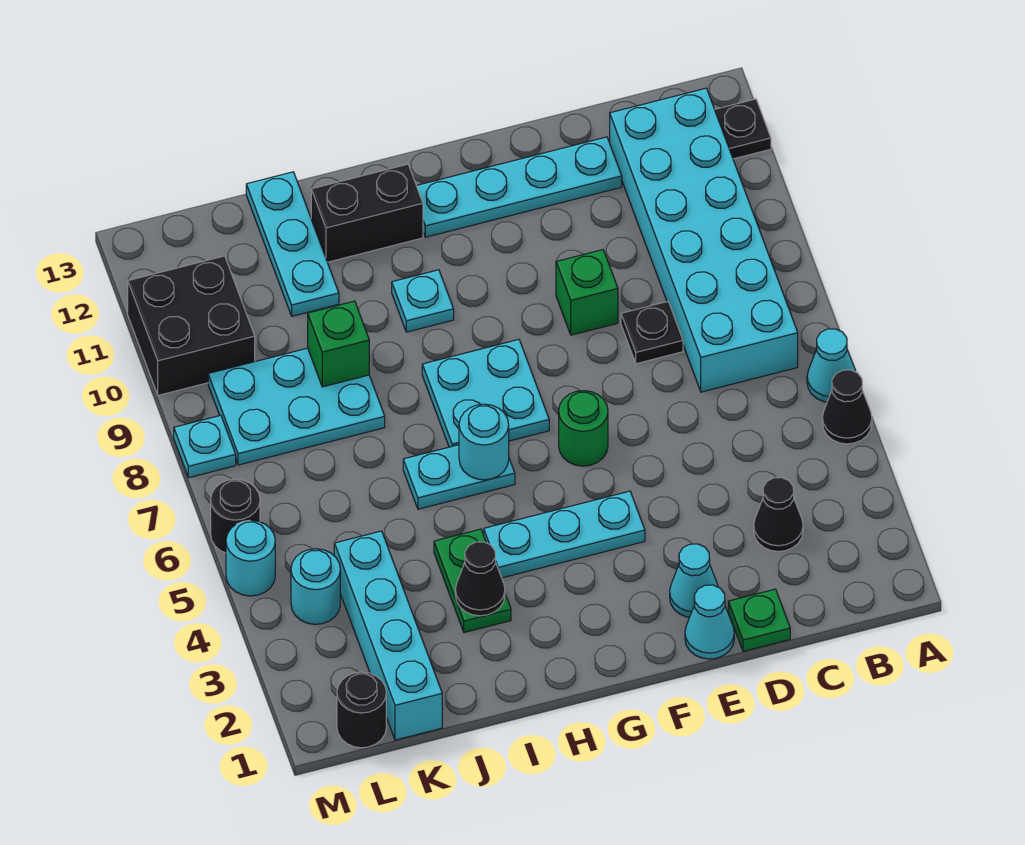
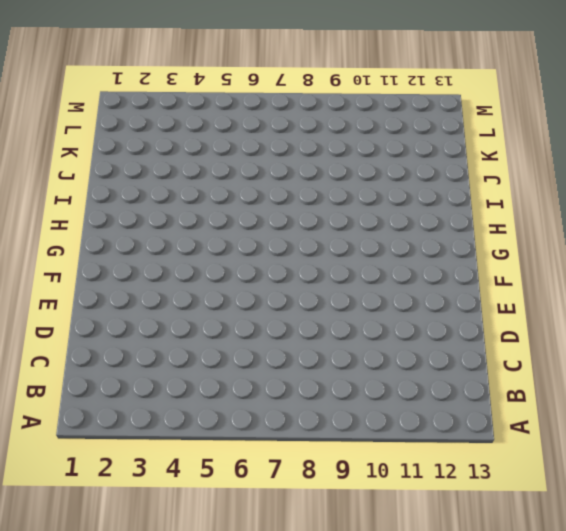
none -> black cone A5 level 1
none -> cyan cone A6 level 1
none -> black plate A12 level 1
none -> cyan brick B7:C12 level 1

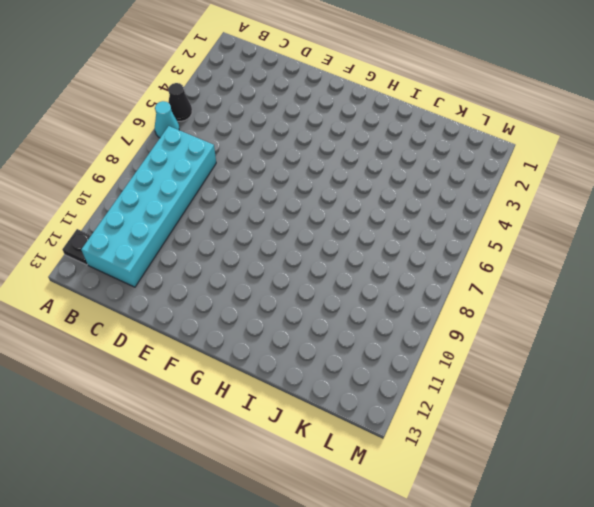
none -> black cone C3 level 1
none -> green plate D1 level 1
none -> black plate D8 level 1
none -> cyan plate D12:G12 level 1

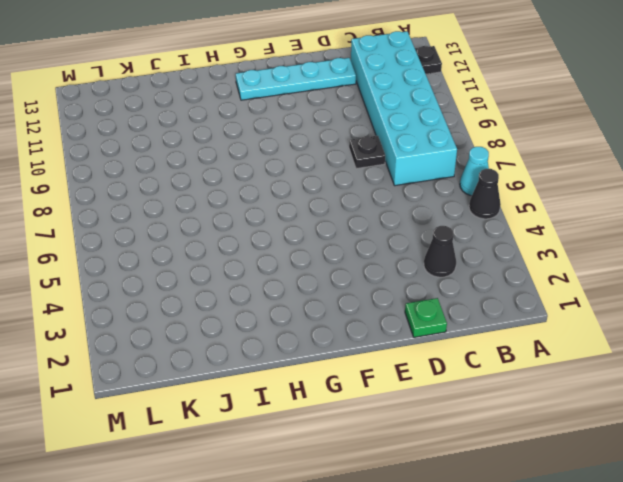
none -> cyan cone E1 level 1
none -> cyan cone E2 level 1
none -> green brick E9 level 1
none -> cyan plate F4:H4 level 1

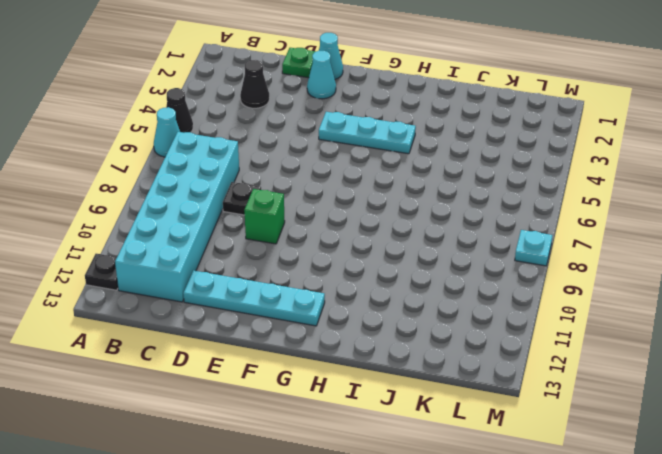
none -> green round brick F6 level 1
none -> cyan plate G7:H8 level 1
none -> cyan plate H6:I6 level 1
none -> cyan plate H10 level 1

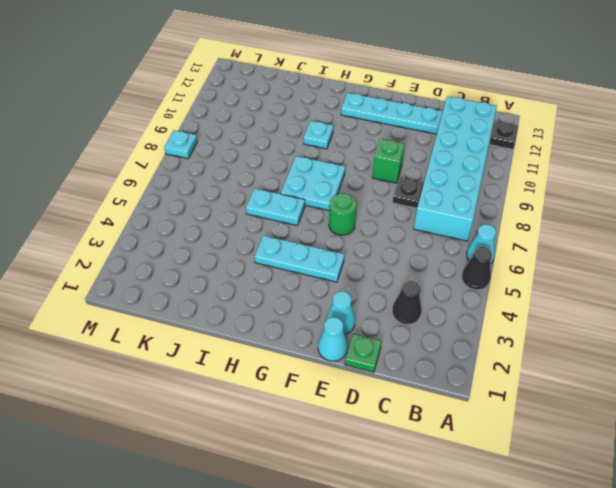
none -> black brick H12:I12 level 1
none -> green plate I3:I4 level 1
none -> cyan plate J8:L9 level 1
none -> cyan plate J11:J13 level 1

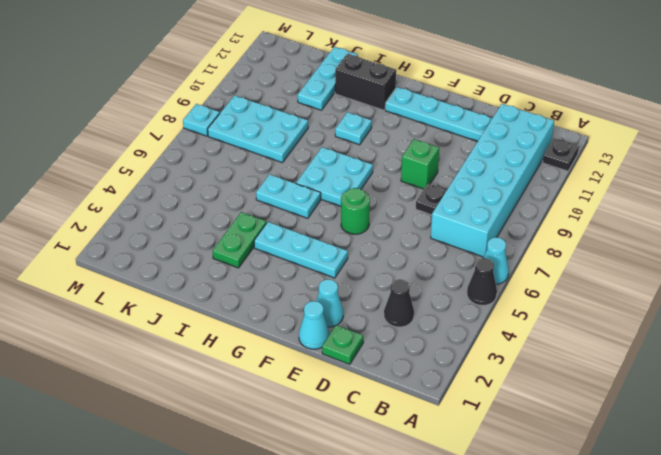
none -> cyan brick K1:K4 level 1
none -> black round brick L1 level 1
none -> cyan round brick L4 level 1
none -> black brick L10:M11 level 1

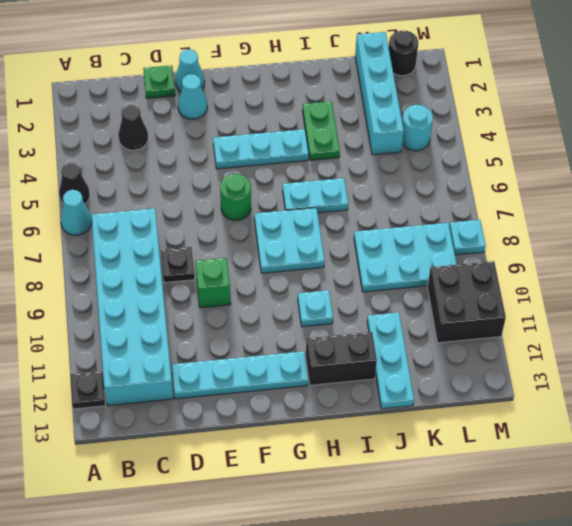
none -> cyan round brick M5 level 1
none -> black round brick M6 level 1
none -> cyan round brick H6 level 2
none -> black cone I3 level 2

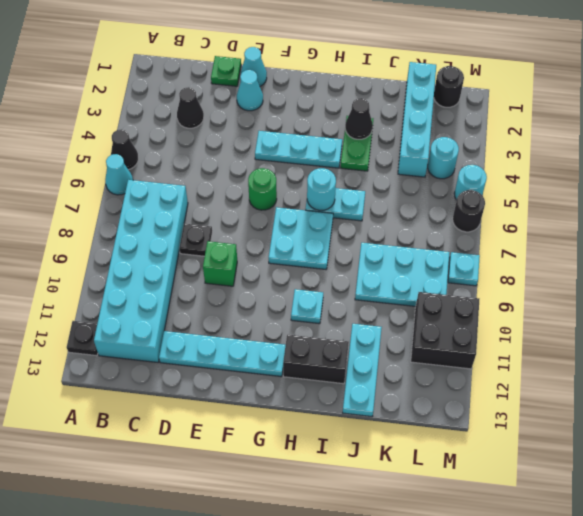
none -> green brick J9 level 2

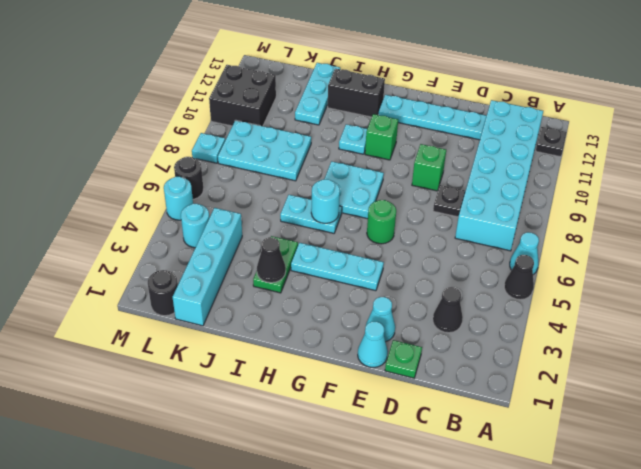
green brick G10 level 1 -> green brick J9 level 2

